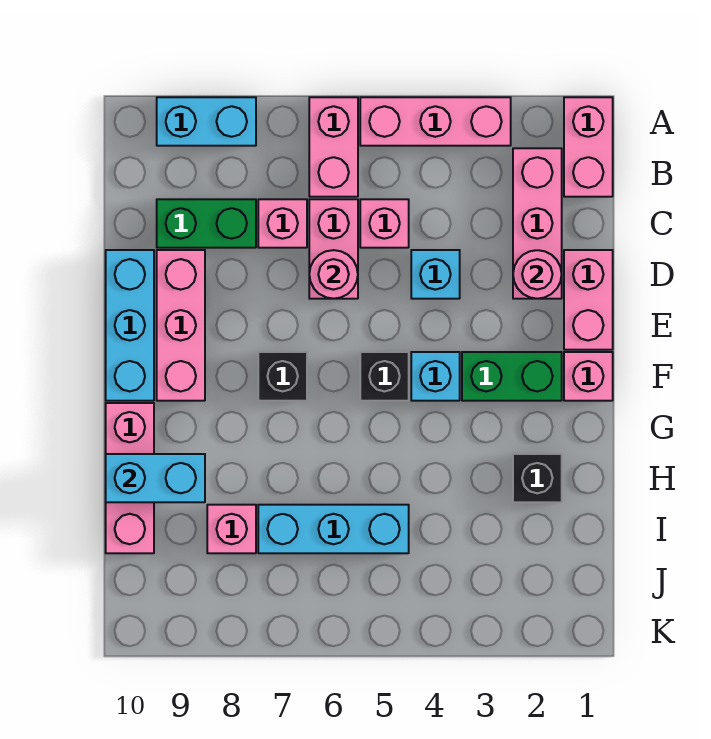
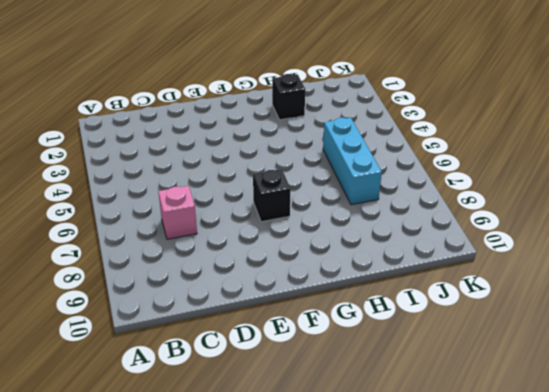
none -> pink brick A1:B1 level 1
none -> pink brick A3:A5 level 1
none -> pink brick A6:B6 level 1

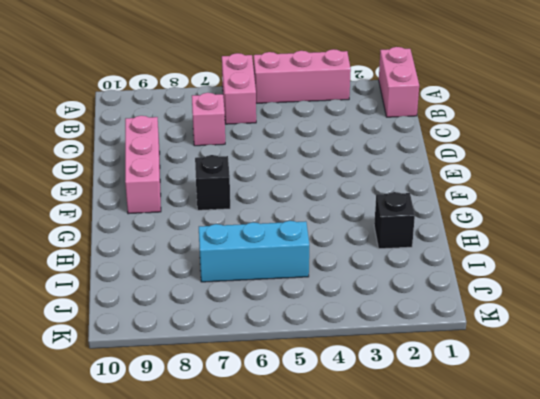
none -> cyan brick A8:A9 level 1
none -> pink brick B2:D2 level 1
none -> pink brick C5 level 1

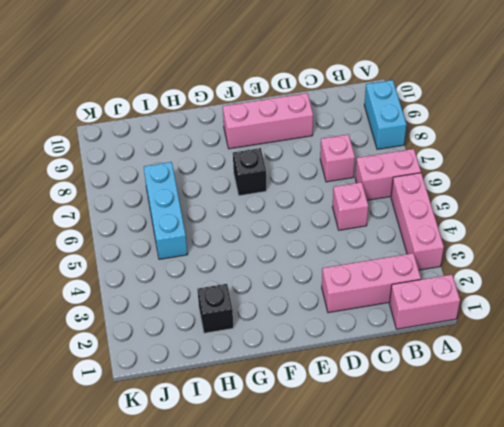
none -> pink brick C6:D6 level 1
none -> green brick C8:C9 level 1
none -> pink brick D1:E1 level 1

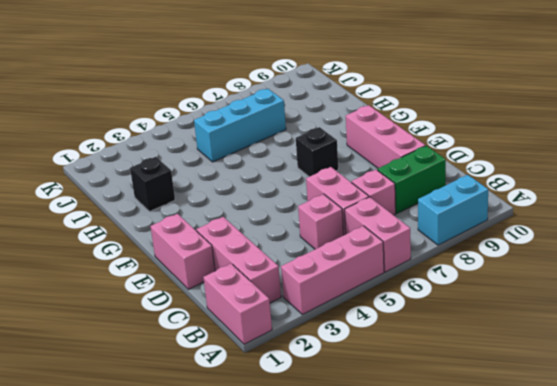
none -> cyan brick D4 level 1
none -> cyan brick D10:F10 level 1
none -> pink brick F1 level 1

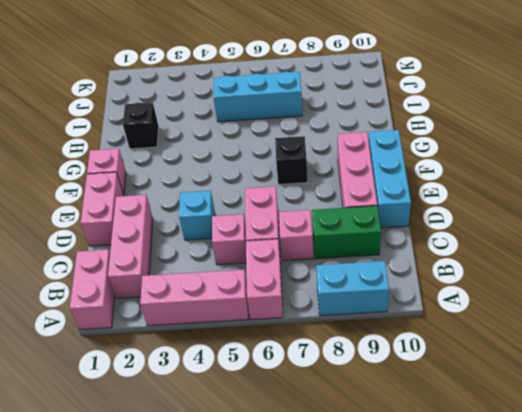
none -> green brick F2:F3 level 1
none -> cyan brick F4 level 1
none -> black brick F5 level 1

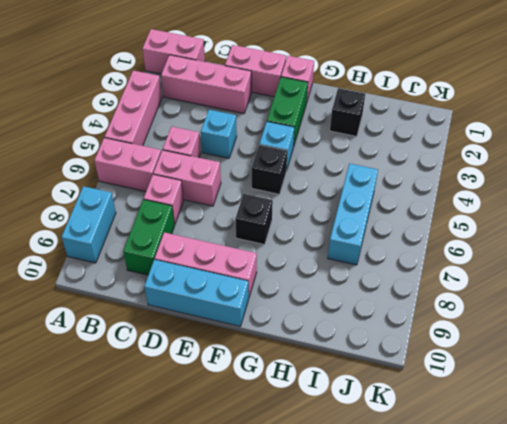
none -> pink brick G10:I10 level 1
none -> pink brick I8 level 1
none -> pink round brick D2 level 2

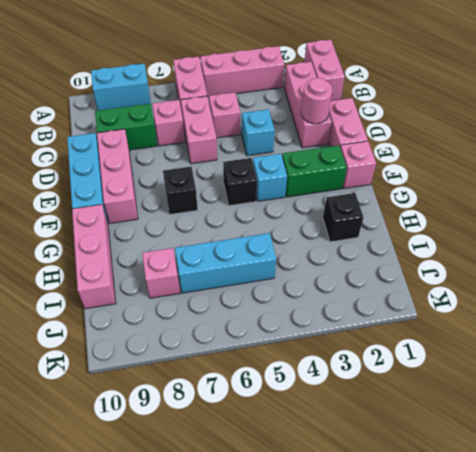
none -> pink round brick D6 level 2
none -> cyan brick H9:H10 level 2

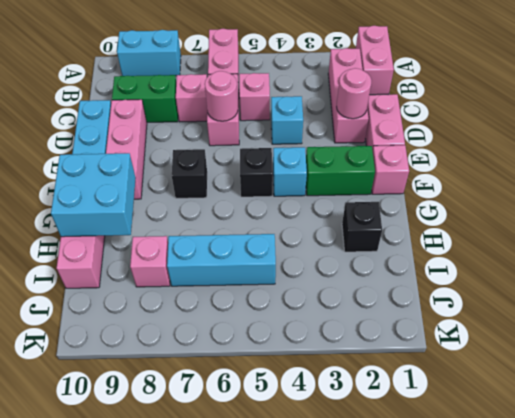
cyan brick G9:H10 level 2 -> cyan brick H9:H10 level 2
none -> pink brick A3:A5 level 1

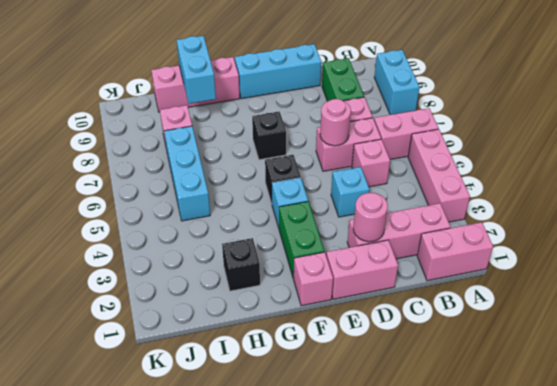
none -> pink brick D9:F9 level 1

